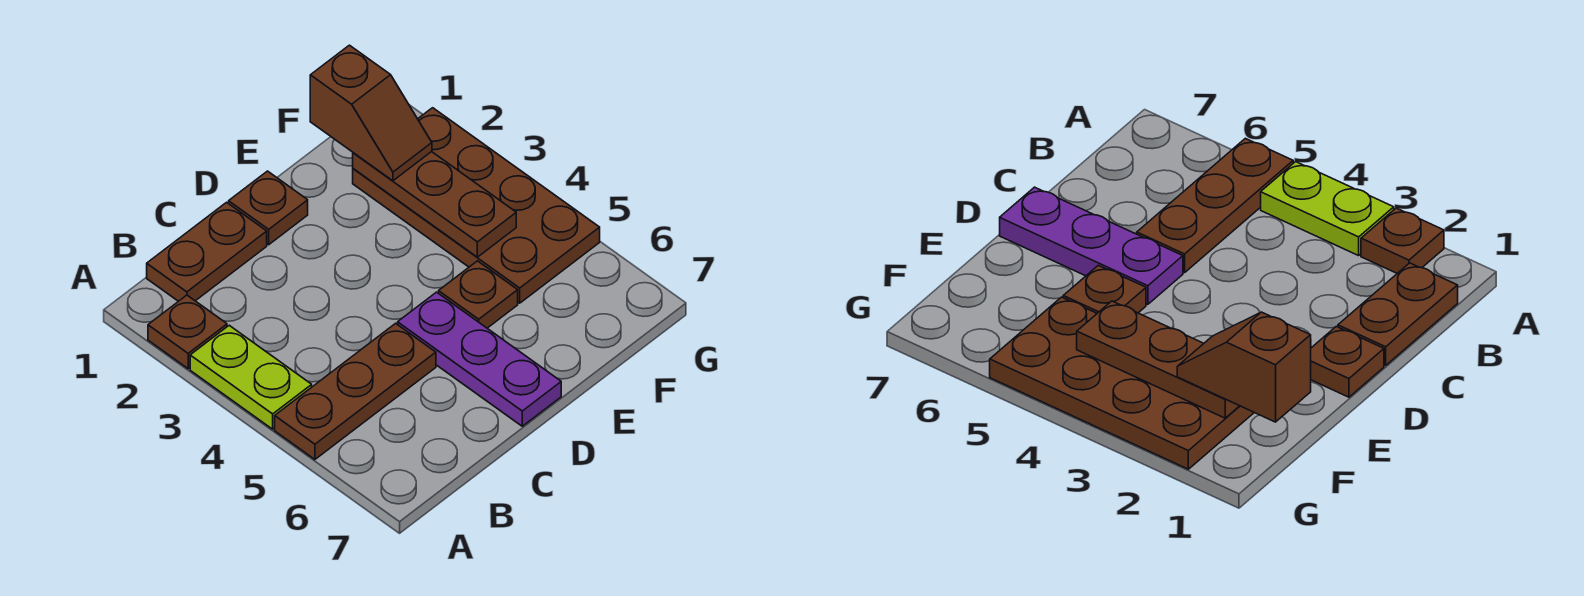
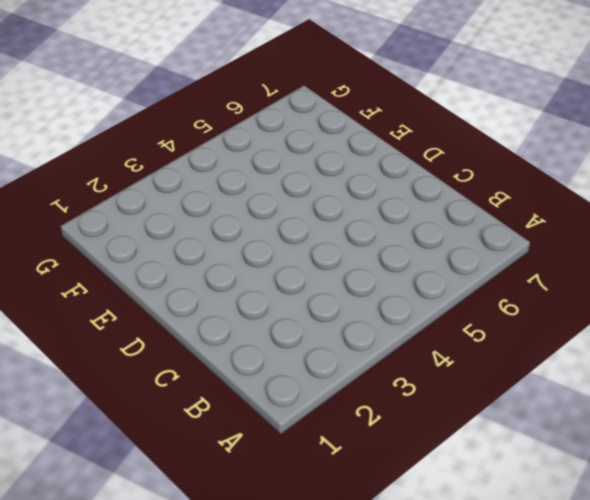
none -> brown plate A2 level 1
none -> lime plate A3:A4 level 1

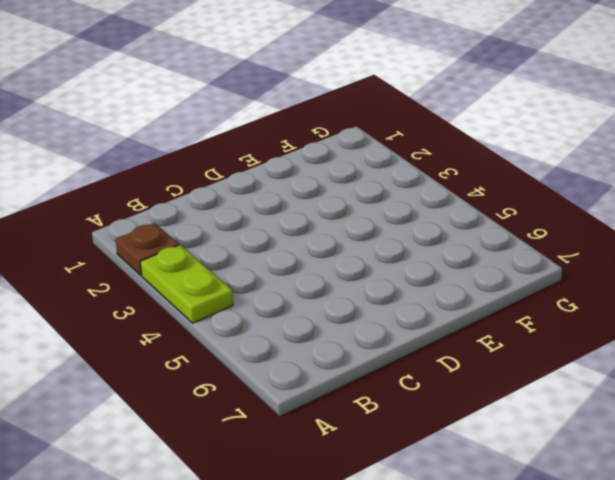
none -> brown plate A5:C5 level 1
none -> brown plate B1:C1 level 1

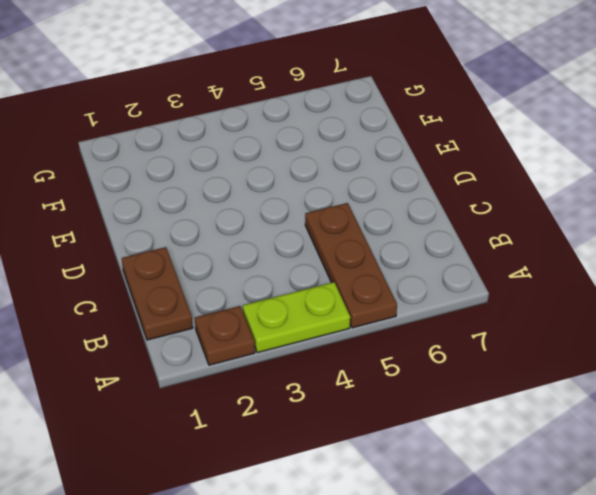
none -> brown plate D1 level 1
none -> purple plate D5:D7 level 1

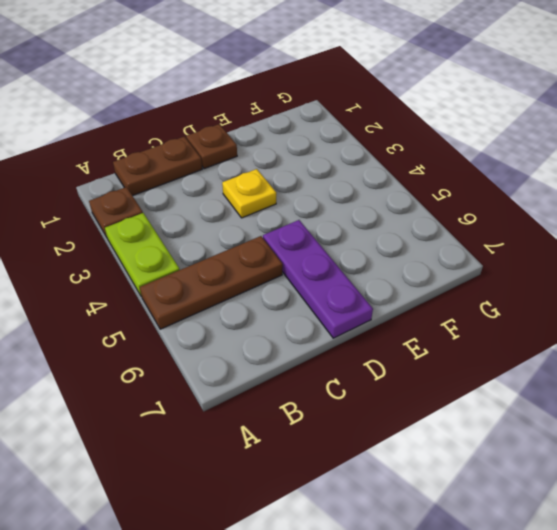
yellow plate D3 level 1 -> none
none -> brown plate E5 level 1
none -> brown plate F2:G5 level 1

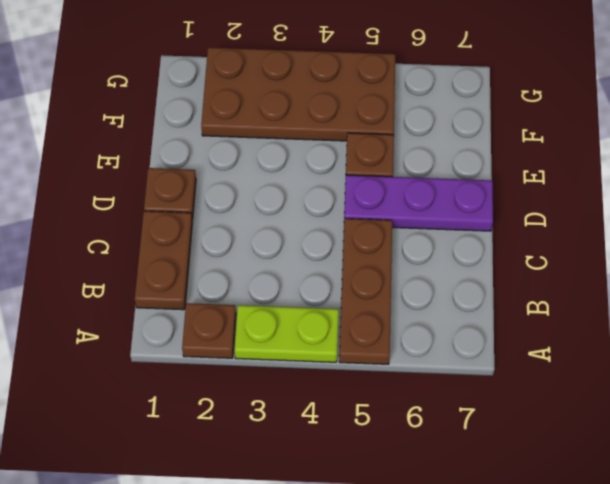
none -> brown plate F2:F4 level 2
none -> brown slope F1:F2 level 3 top 1

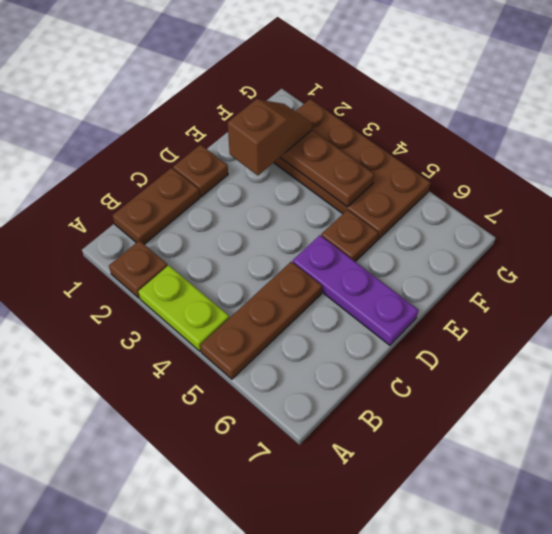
brown slope E2:F2 level 3 top E -> brown slope F1:F2 level 3 top 1

